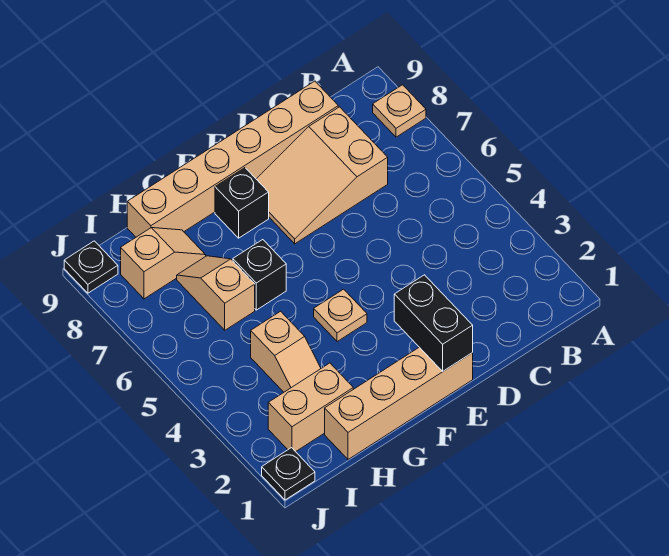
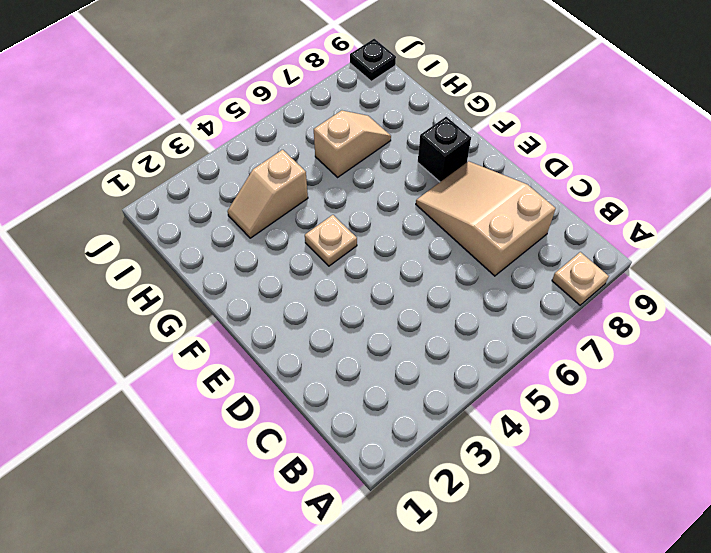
none -> tan brick C9:H9 level 1
none -> tan brick E1:H1 level 1
none -> black brick G6 level 1

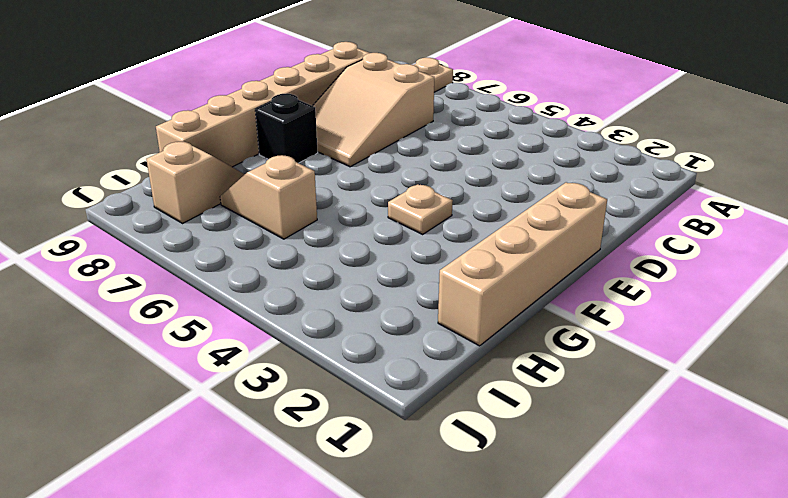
none -> black brick G6 level 1
none -> tan brick H2:I2 level 1
none -> tan slope H3:H4 level 1 top 4

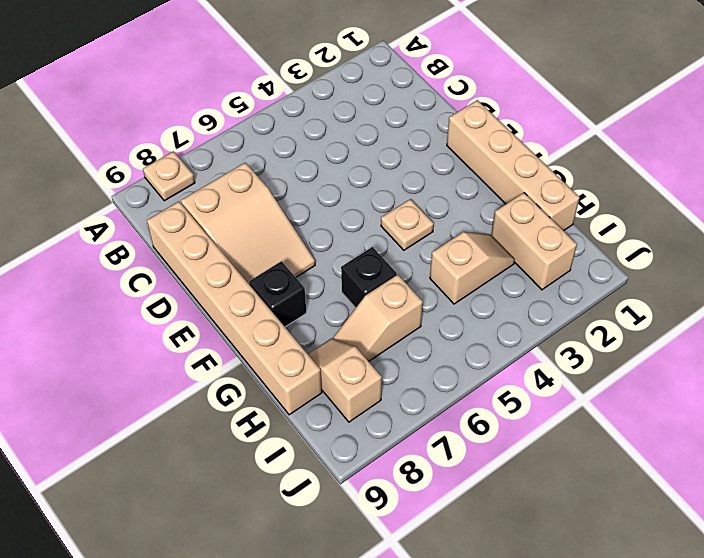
none -> black plate J1 level 1
none -> black plate J9 level 1
none -> black brick E1:E2 level 2

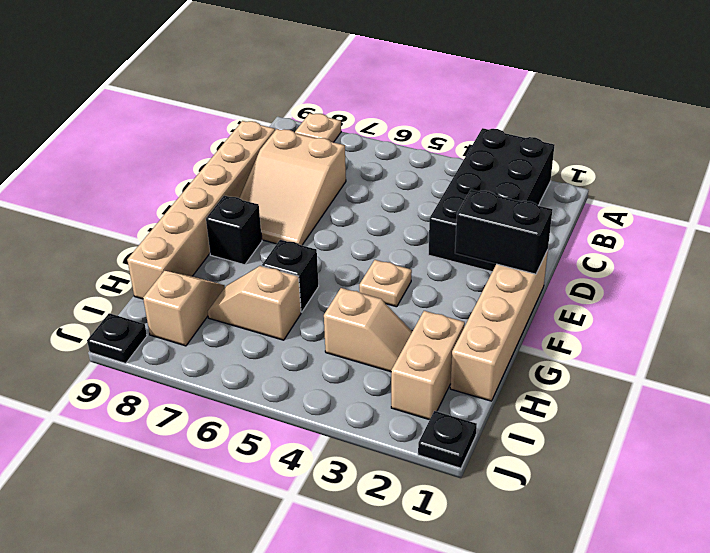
black brick A2:D3 level 1 -> none

